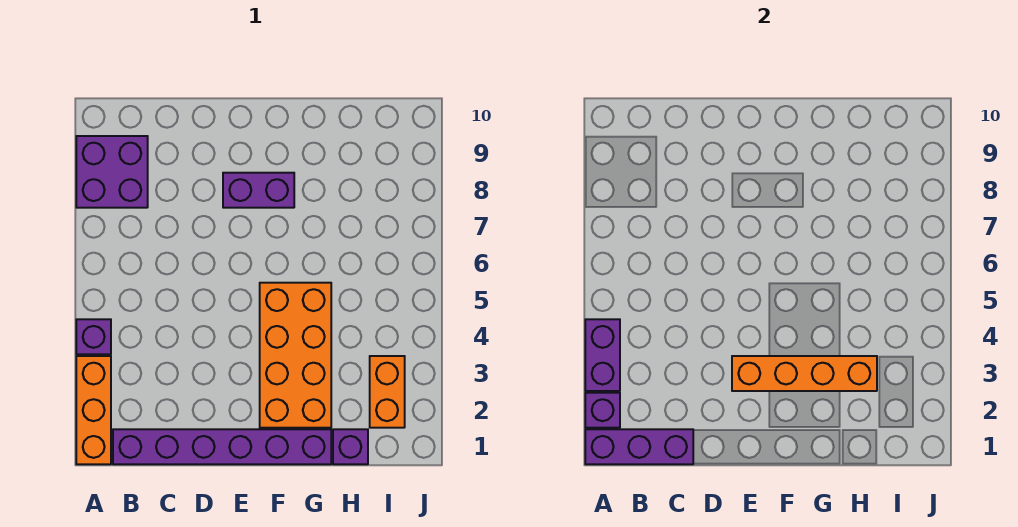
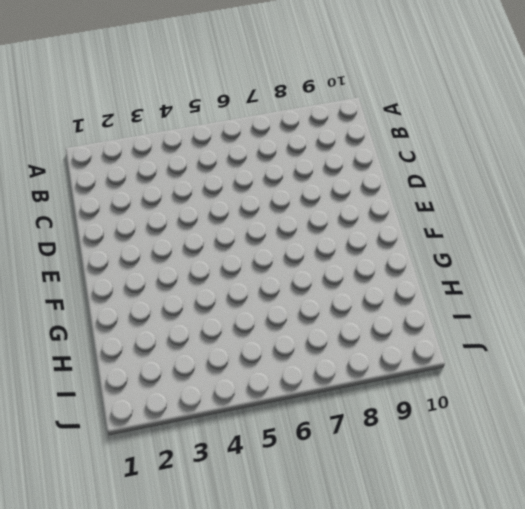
none -> orange brick A1:A3 level 1
none -> purple brick A4 level 1
none -> purple brick A8:B9 level 1

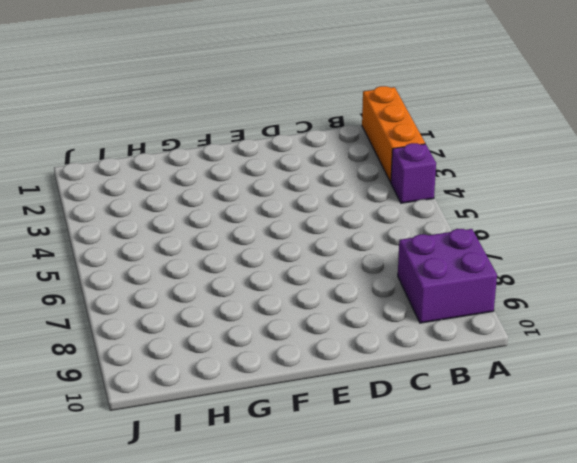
none -> purple brick B1:G1 level 1
none -> purple brick E8:F8 level 1
none -> orange brick F2:G5 level 1

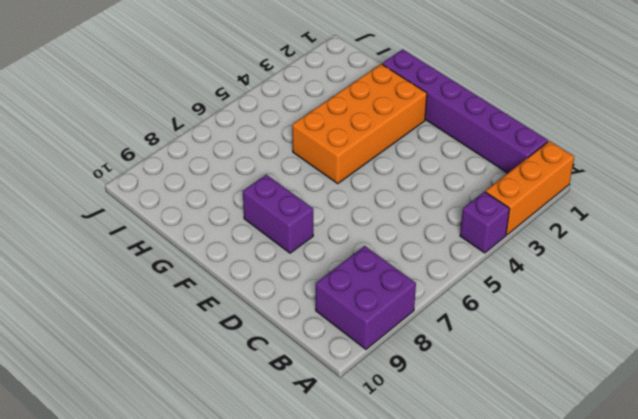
none -> purple brick H1 level 1
none -> orange brick I2:I3 level 1
none -> purple brick A1:C1 level 2

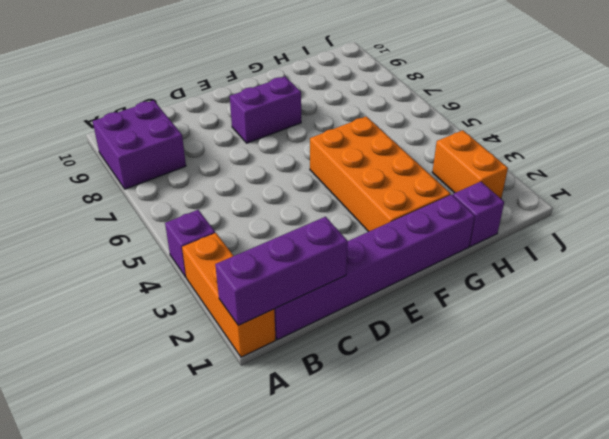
none -> purple brick A2 level 2
none -> purple brick A3:A4 level 2
none -> orange brick E3:H3 level 2

